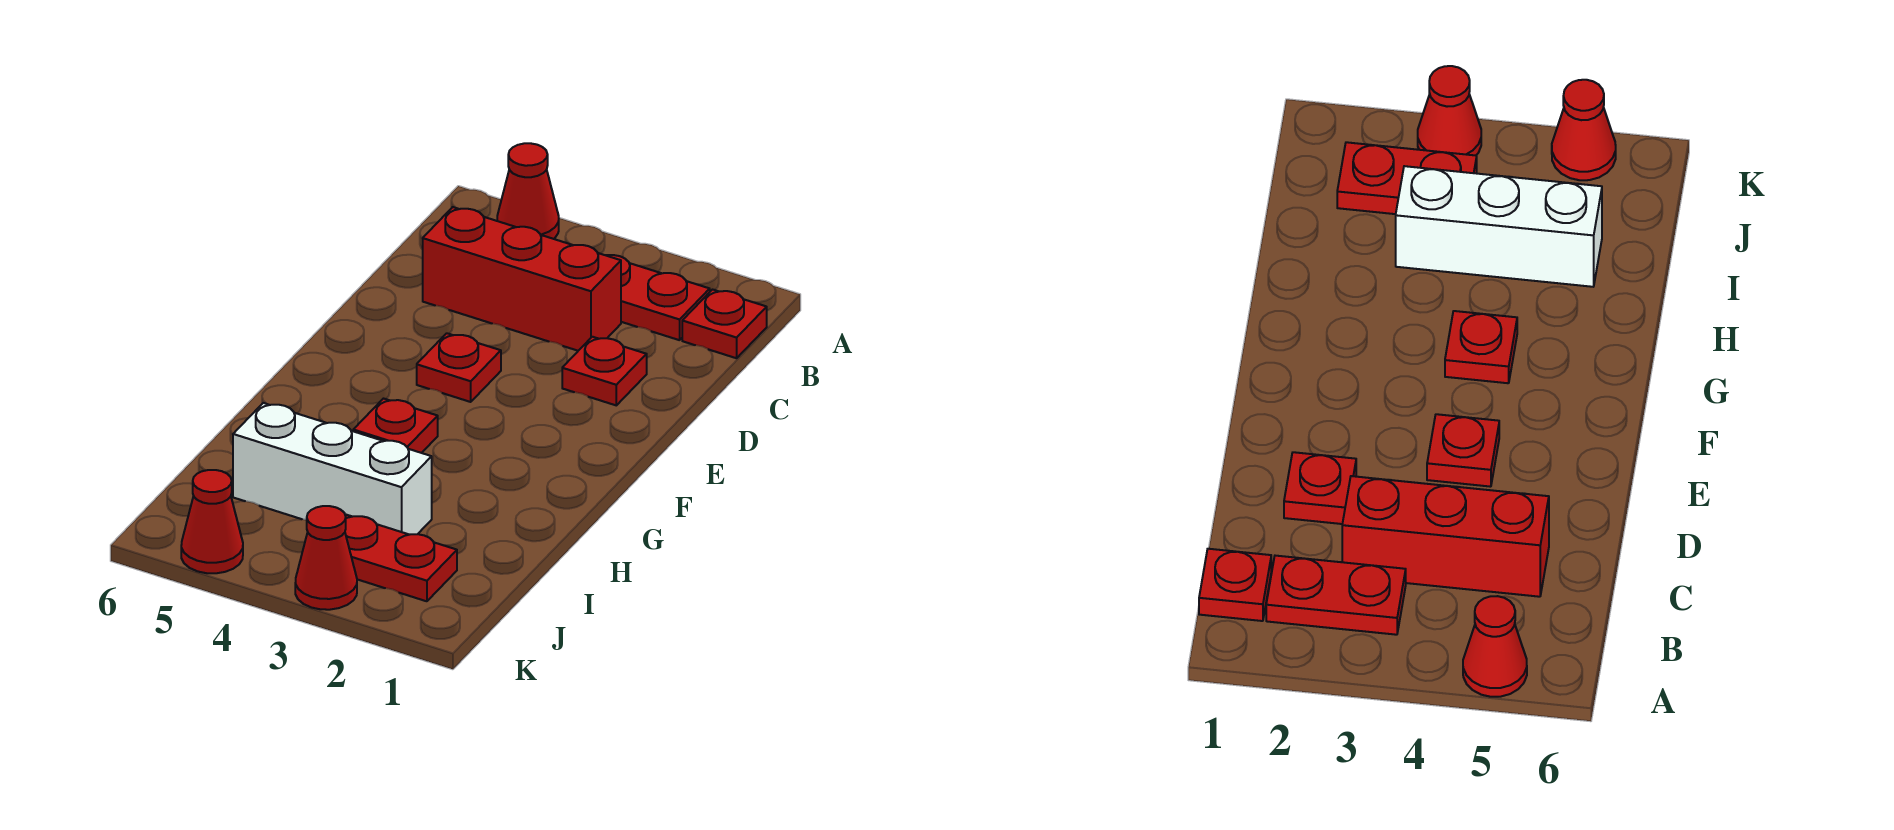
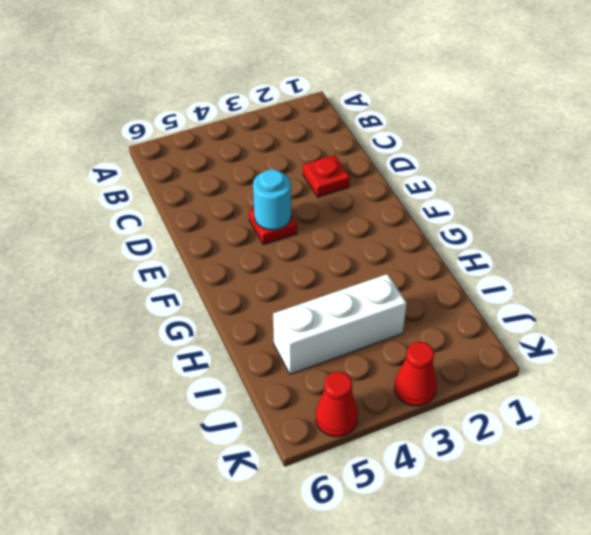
cyan round brick E4 level 2 -> none
none -> red cone A5 level 1
none -> red plate B1 level 1

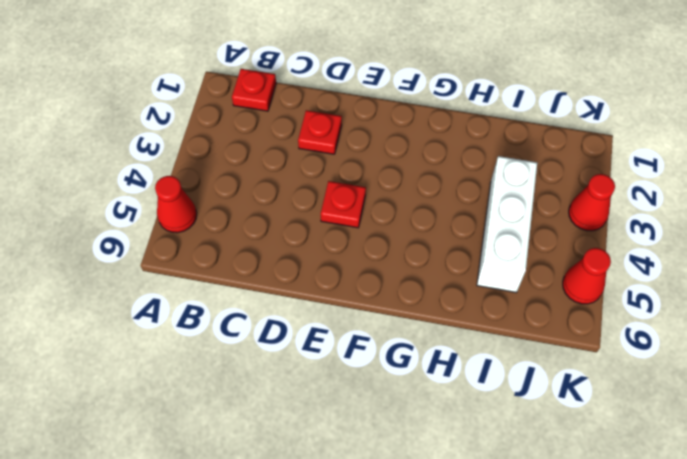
none -> red plate B2:B3 level 1
none -> red brick C3:C5 level 1

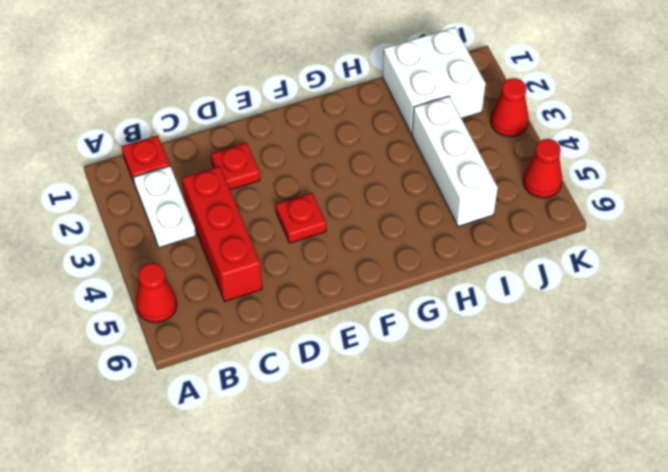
white plate B2:B3 level 1 -> red plate B2:B3 level 1
white brick I1:J2 level 1 -> red plate J2:J3 level 1
none -> red plate G4 level 1

